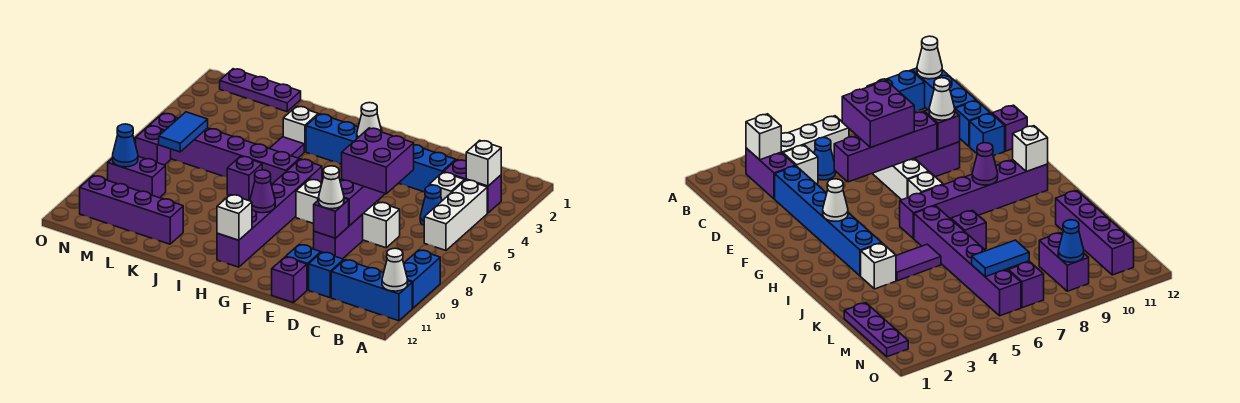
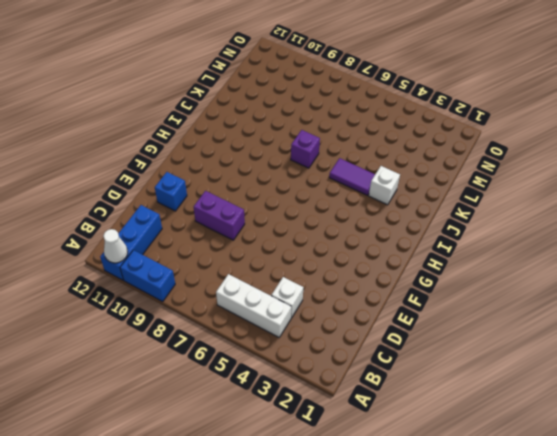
none -> purple brick B3:C3 level 1
none -> blue cone C5 level 1
none -> blue brick D3:I3 level 1
none -> white brick D7:F7 level 1

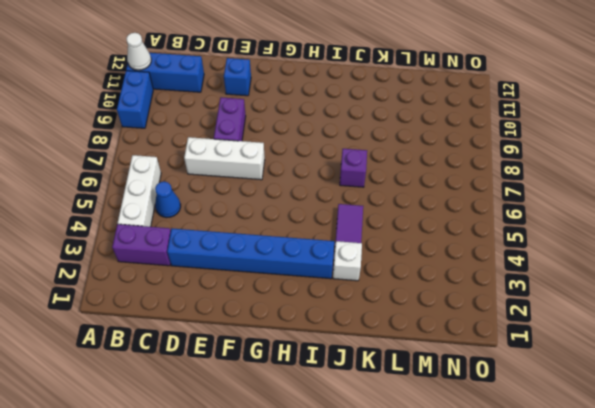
none -> white brick C4 level 1
none -> blue brick D11 level 1
none -> purple brick E12 level 1
none -> white brick G7 level 1

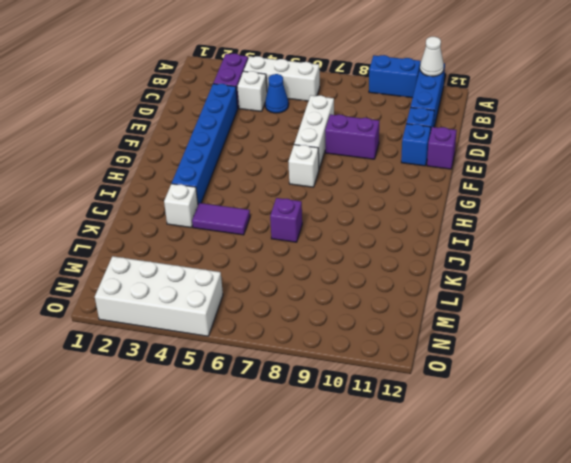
white brick N2:O5 level 1 -> none
none -> purple brick H6:H11 level 1
none -> purple brick I6:N6 level 1
none -> purple brick K11:N11 level 1
none -> purple plate L1:N1 level 1

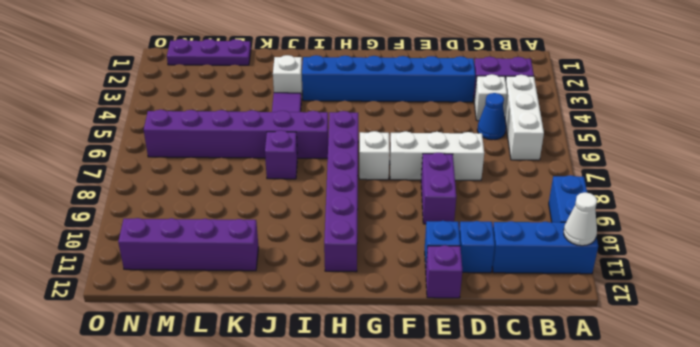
none -> purple brick M9:N9 level 1
none -> purple brick N7 level 1
none -> white brick B3 level 2
none -> purple brick E5:E8 level 2

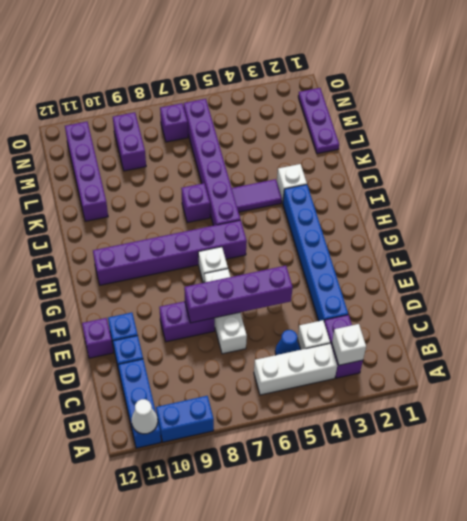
none -> purple brick E9 level 2
none -> white cone G3 level 2
none -> purple cone H9 level 2
none -> white brick H11 level 2

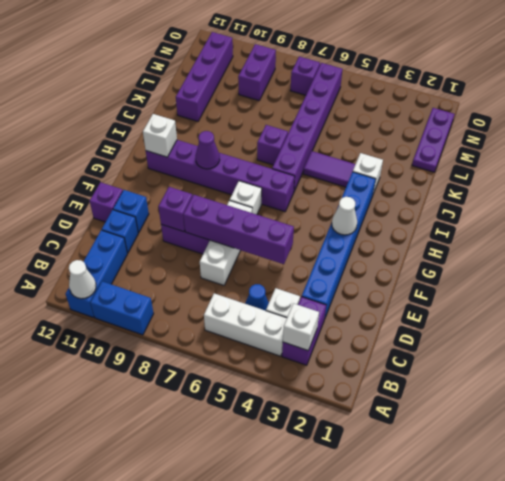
none -> blue tile M6:M7 level 2
none -> blue cone N9 level 2
none -> purple brick D6:E7 level 3
none -> white cone E9 level 3

